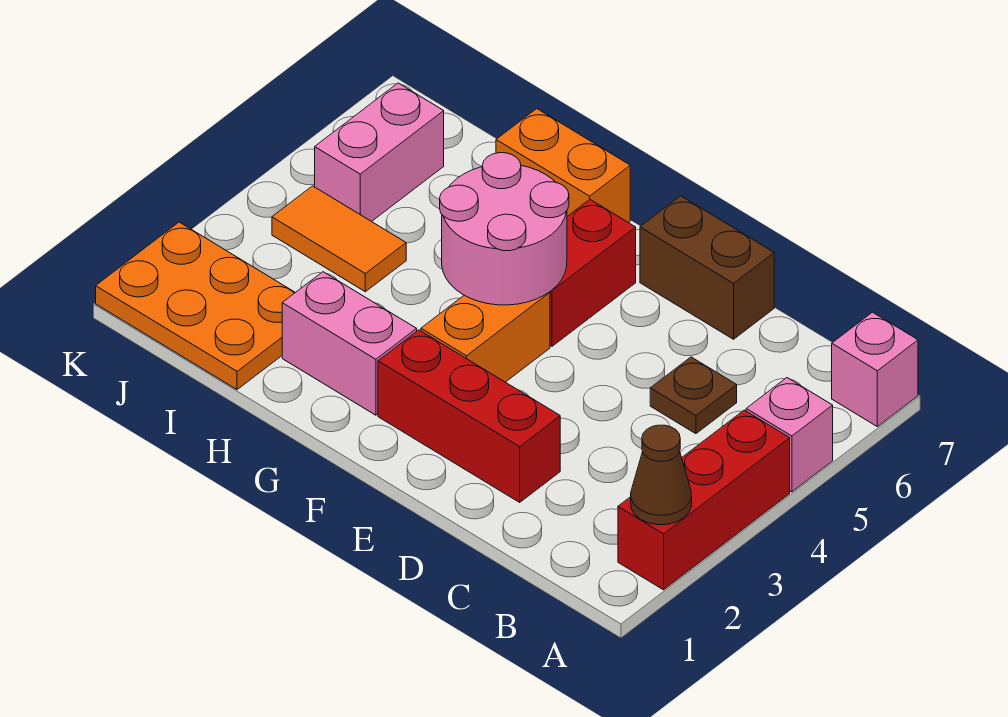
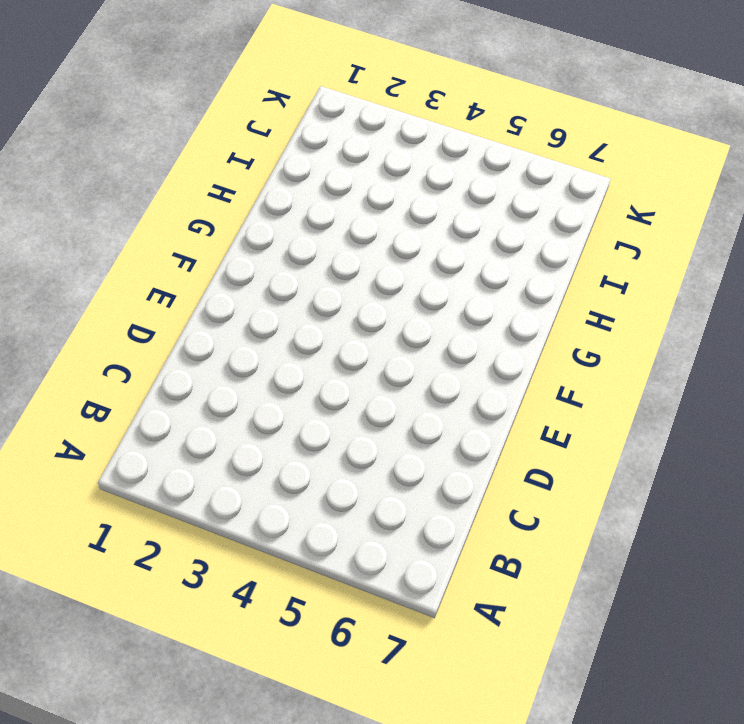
none -> red brick A2:A4 level 1
none -> pink brick A5 level 1
none -> pink brick A7 level 1

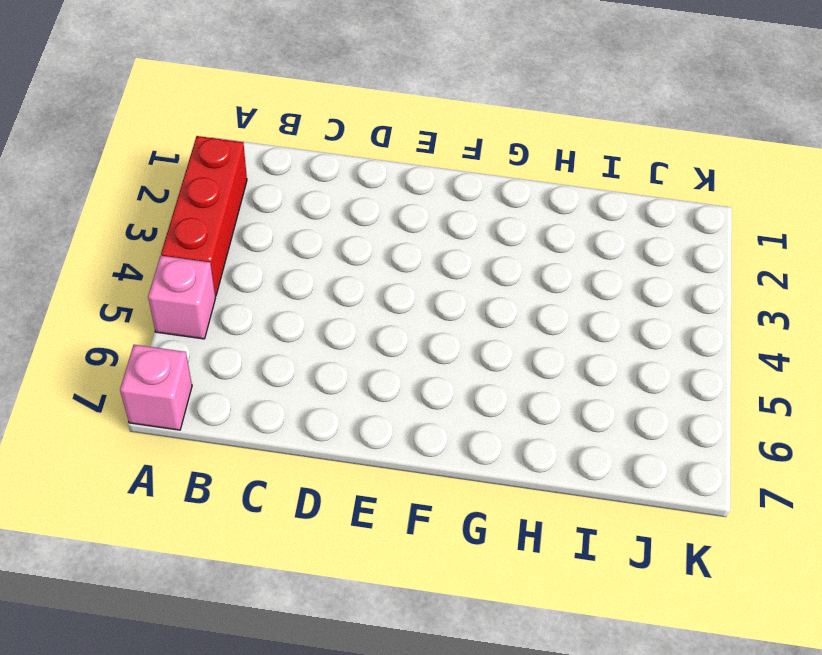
none -> brown plate C5 level 1
none -> red brick D2:F2 level 1
none -> brown brick D7:E7 level 1

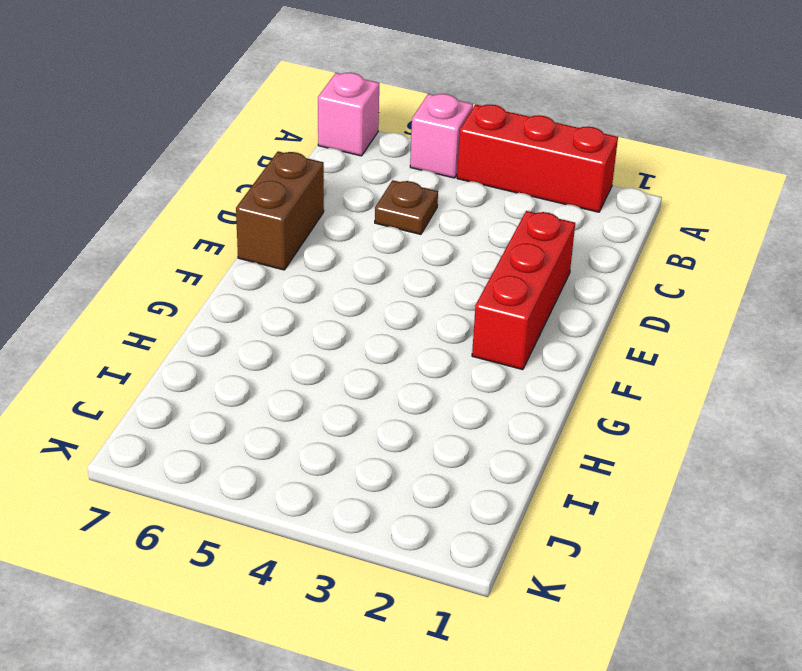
none -> orange brick F3:F4 level 1
none -> red brick F5:F6 level 1
none -> pink brick G2:H2 level 1

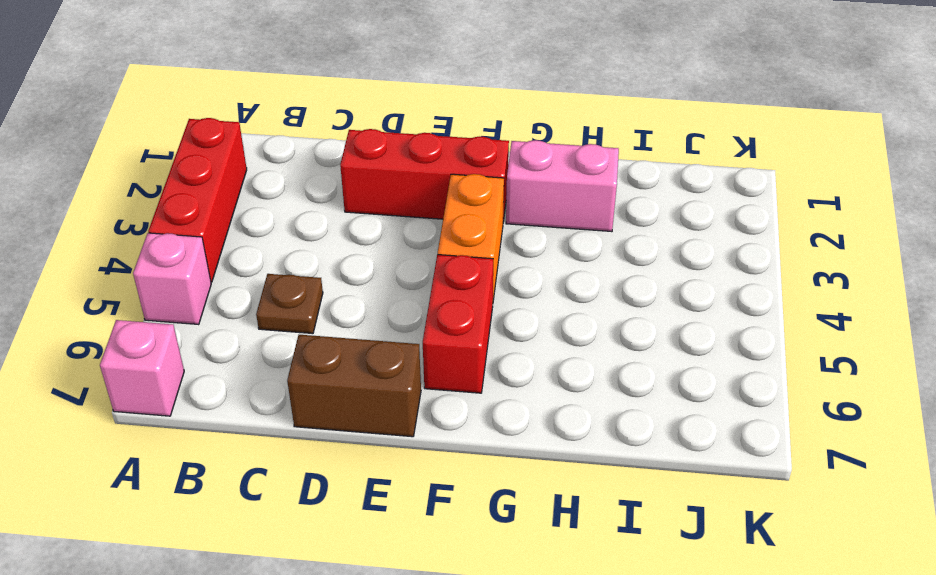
none -> orange brick G7:H7 level 1
none -> orange plate I1:K2 level 1
none -> orange tile I4:J4 level 1

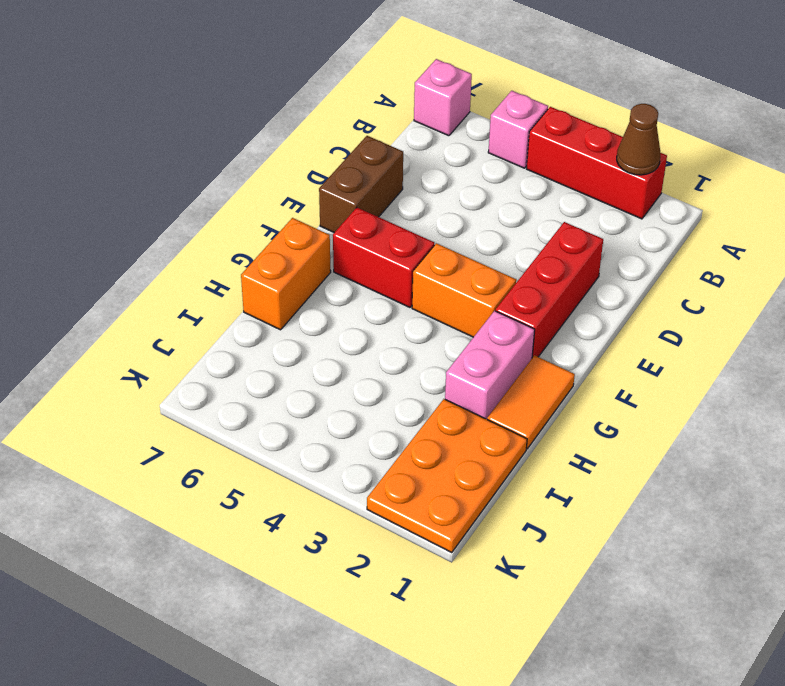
orange tile G1:H1 level 1 -> orange tile I4:J4 level 1
none -> brown plate C5 level 1
none -> pink brick J5:J6 level 1
none -> pink round brick F4:G5 level 2

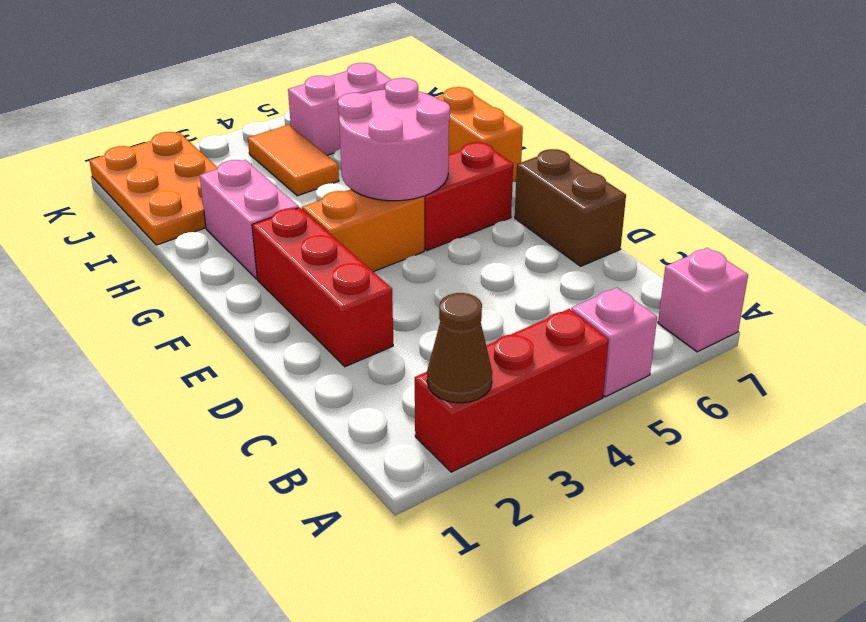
none -> brown plate C5 level 1

